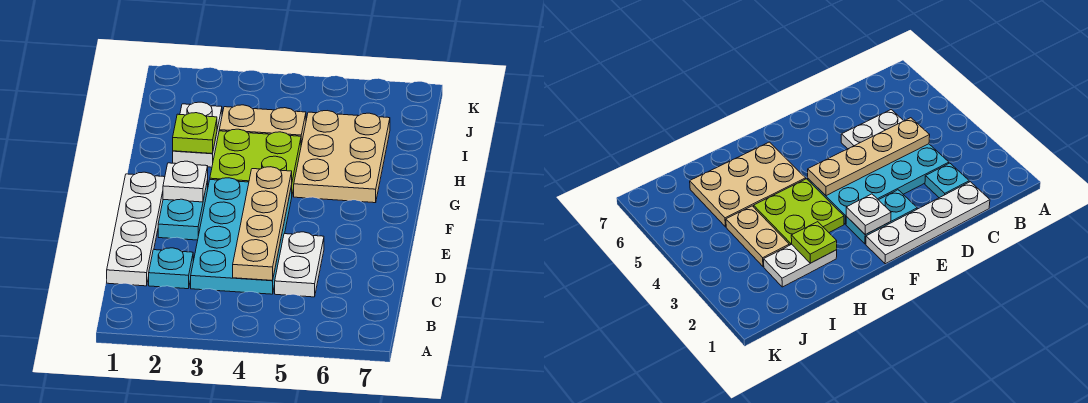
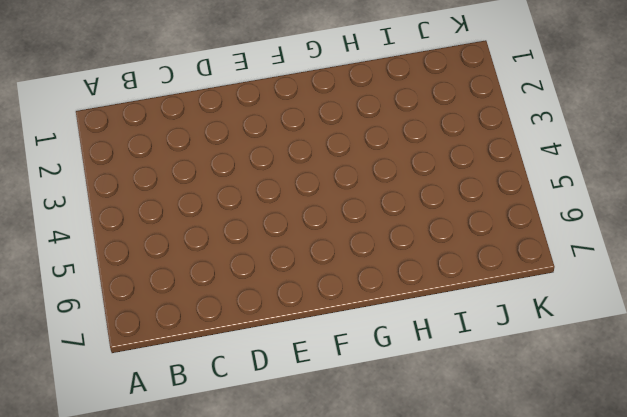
none -> white plate C1:F1 level 1
none -> cyan plate C2 level 1
none -> cyan plate C3:F4 level 1

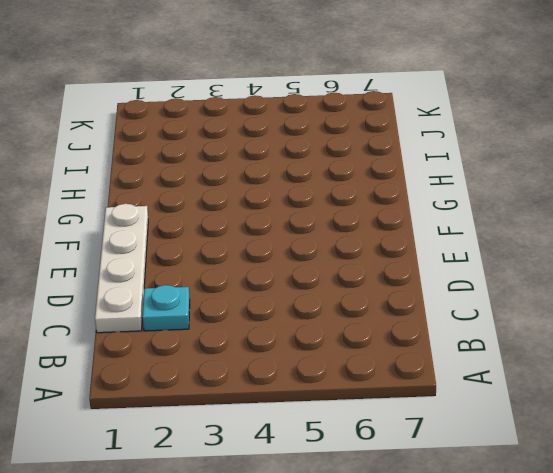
none -> cyan plate C3:F4 level 1
none -> white plate C5:D5 level 1
none -> cyan plate E2:F2 level 1

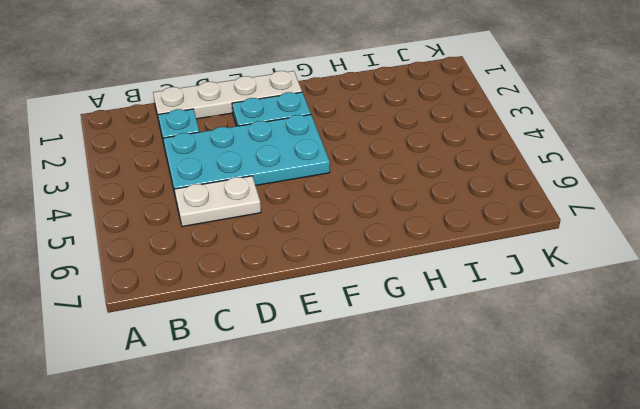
none -> lime plate G3:H4 level 1
none -> tan plate G5:I6 level 1
none -> white plate H2:I2 level 1

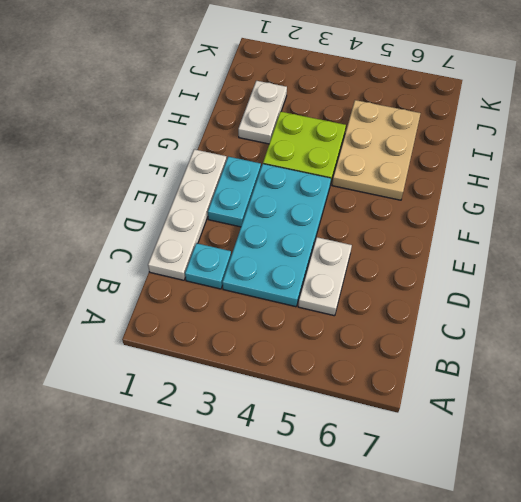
none -> tan plate I3:I4 level 1
none -> tan plate C4:F4 level 2
none -> white plate F2 level 2

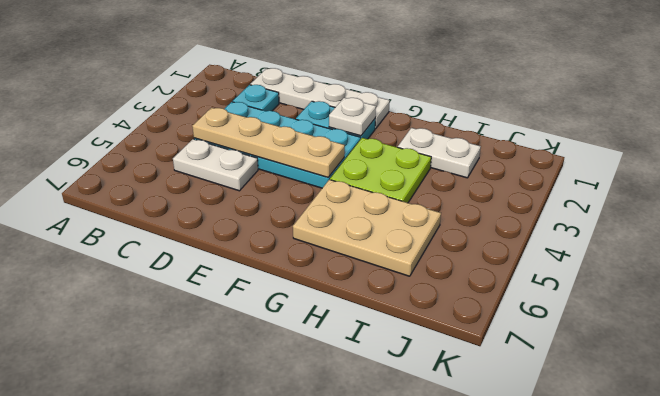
none -> tan plate I3:I4 level 1
none -> lime plate H2 level 2

